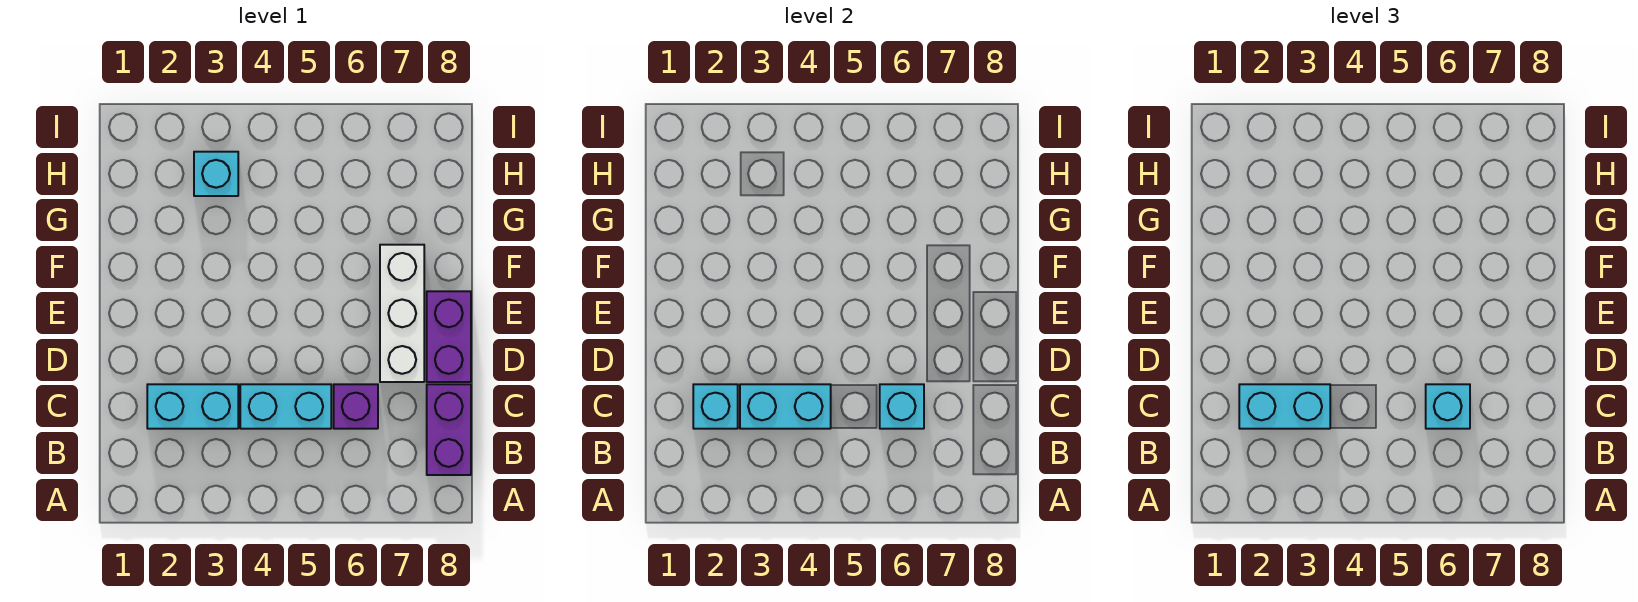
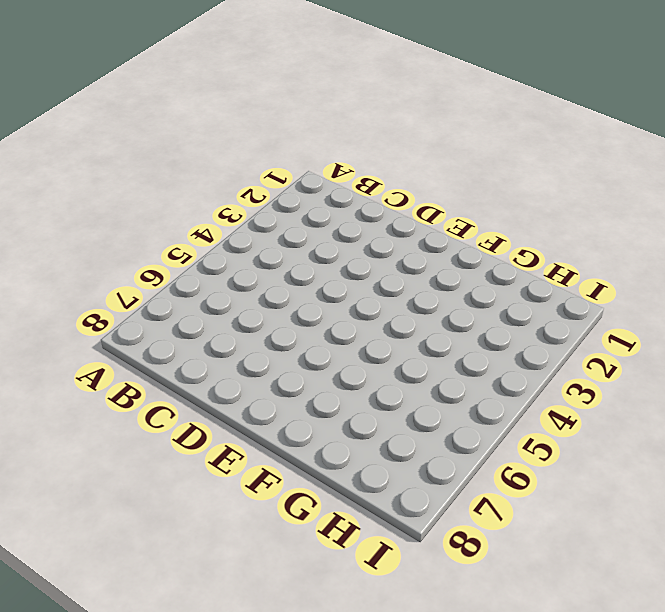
none -> purple brick B8:C8 level 1
none -> cyan brick C2:C3 level 1
none -> cyan brick C4:C5 level 1

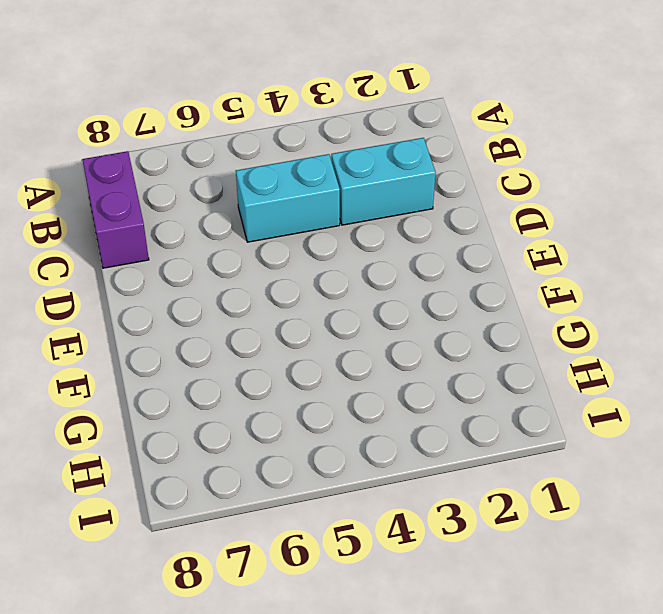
none -> purple brick C6 level 1
none -> white brick D7:F7 level 1
none -> purple brick D8:E8 level 1

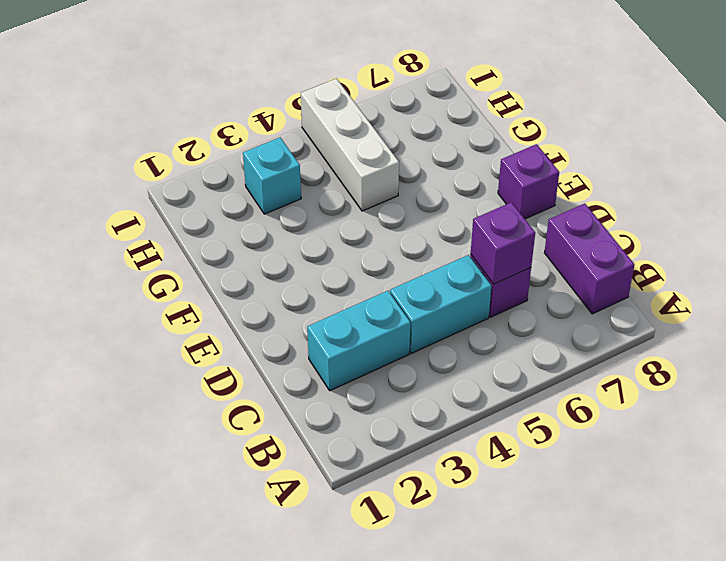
purple brick C6 level 2 -> cyan brick C6 level 2
purple brick E8 level 1 -> purple brick D8:E8 level 1
white brick G5:I5 level 1 -> white brick D7:F7 level 1
none -> cyan brick C2 level 2
none -> cyan brick C3:C4 level 2
none -> cyan brick C2:C3 level 3

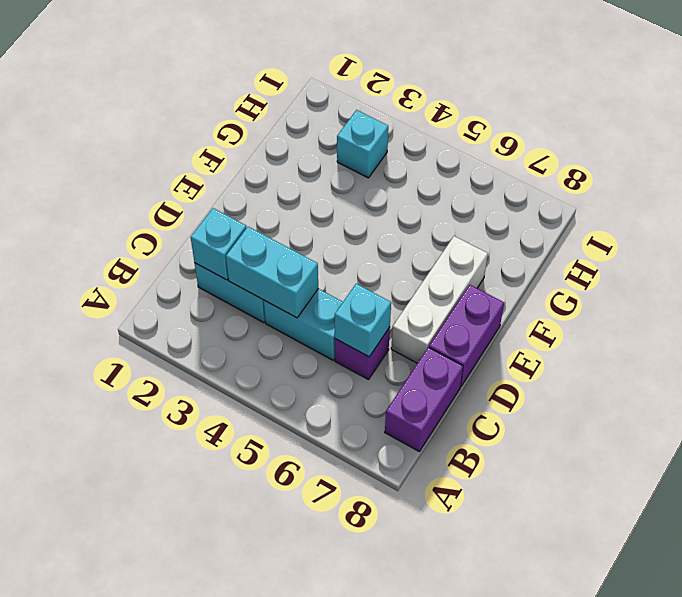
none -> cyan brick C2:C3 level 3
none -> cyan brick C6 level 3

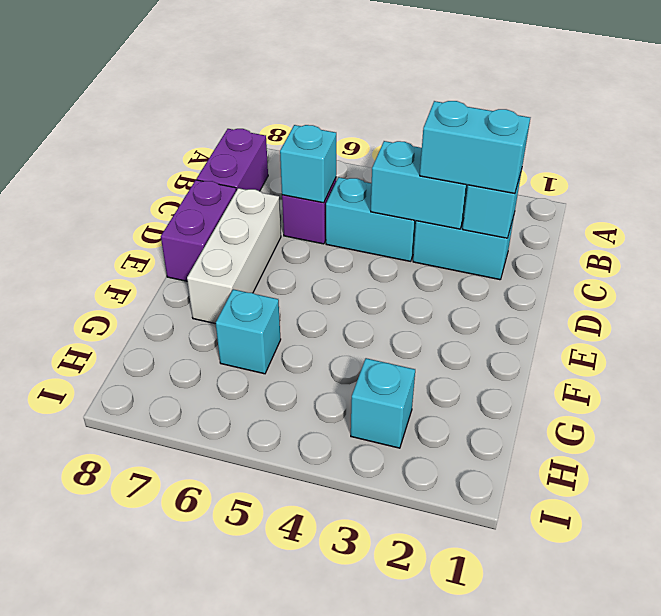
cyan brick G6 level 1 -> cyan brick C6 level 3

